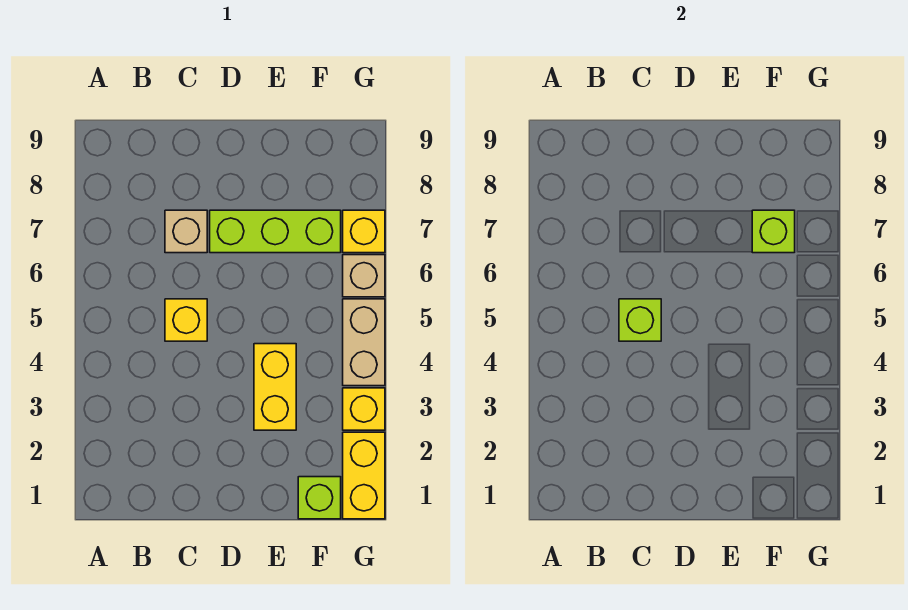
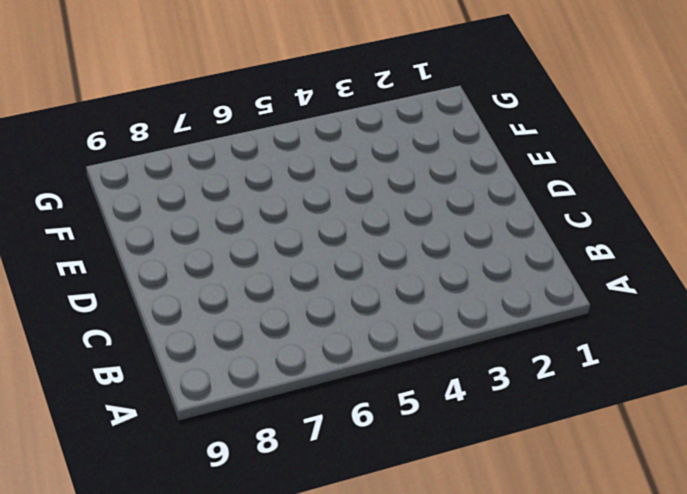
none -> yellow brick C5 level 1
none -> tan brick C7 level 1
none -> lime brick D7:F7 level 1

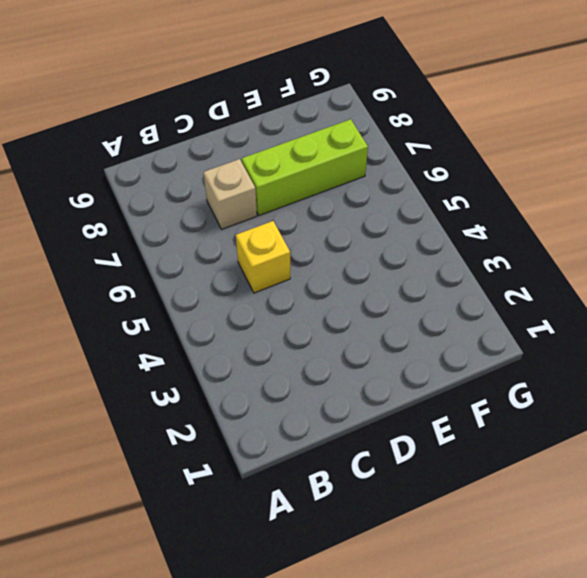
none -> yellow brick E3:E4 level 1
none -> lime brick F1 level 1
none -> yellow brick G1:G2 level 1

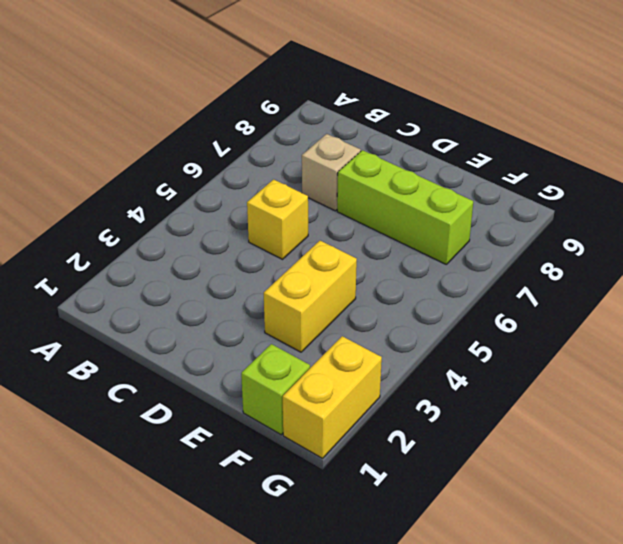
none -> yellow brick G3 level 1
none -> tan brick G4:G5 level 1
none -> tan brick G6 level 1

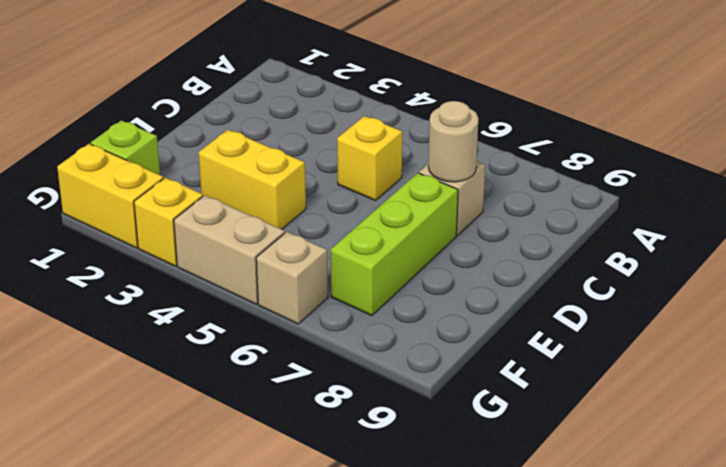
tan round brick C7 level 2 -> none
none -> yellow brick G7 level 1
none -> lime brick C5 level 2
none -> lime brick F7 level 2

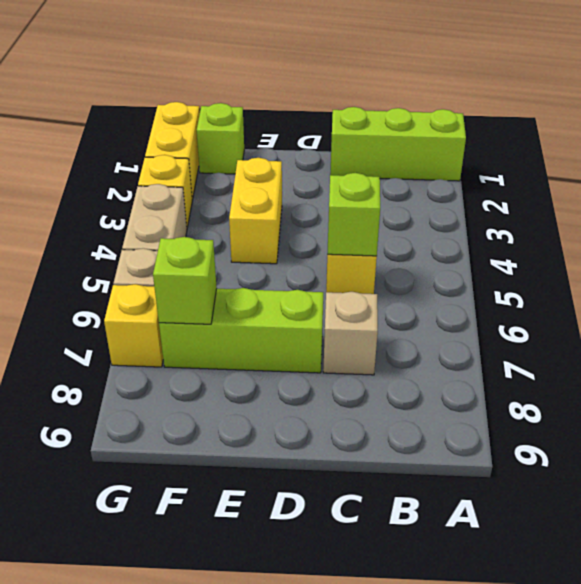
lime brick A1:C1 level 1 -> none

